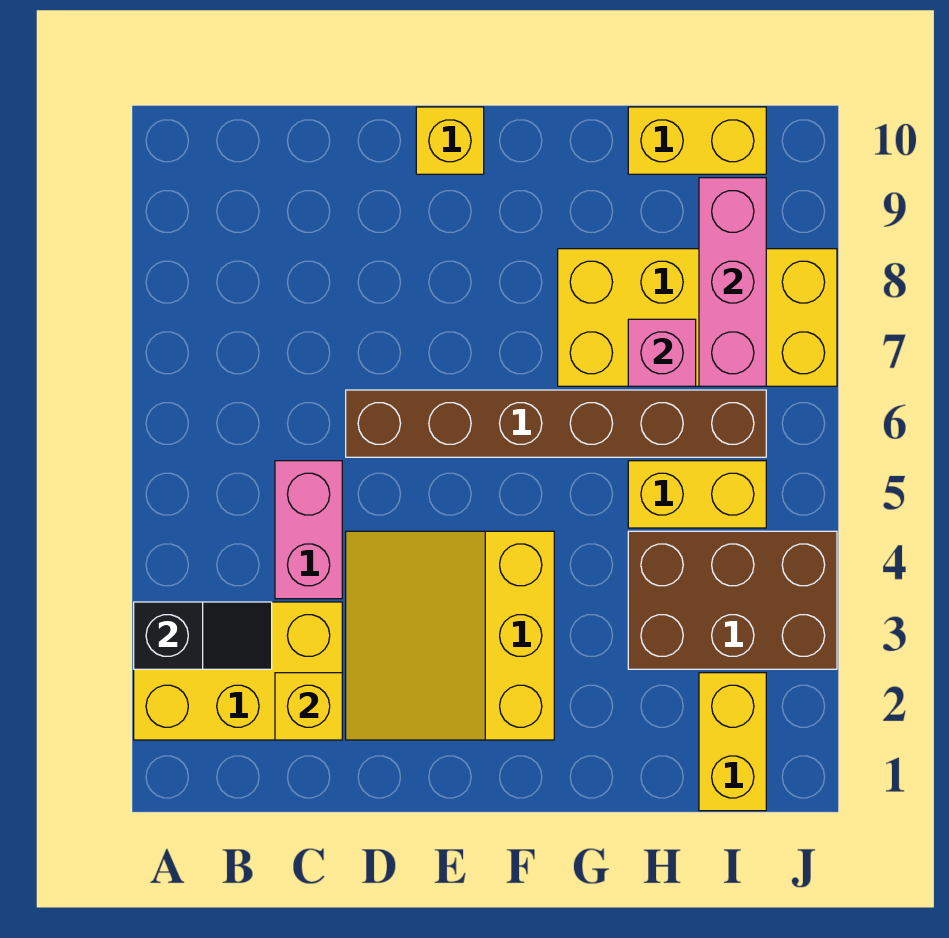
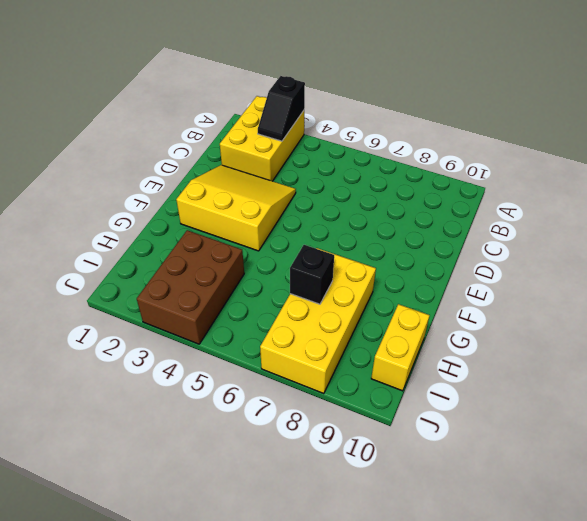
black brick H7 level 2 -> pink brick H7 level 2
none -> pink brick C4:C5 level 1
none -> brown brick D6:I6 level 1
none -> yellow brick E10 level 1

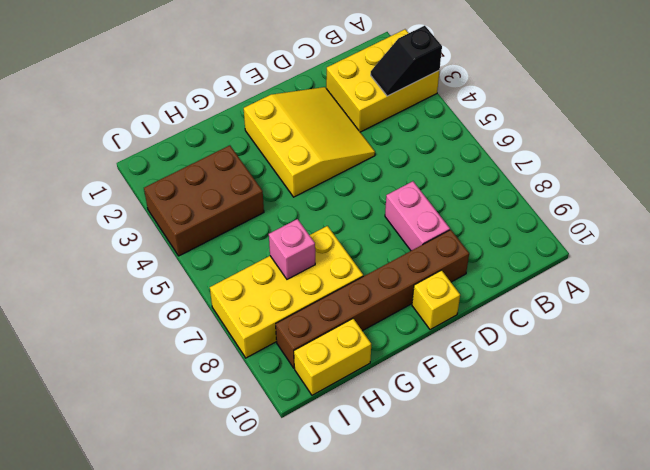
pink brick D7:D8 level 1 -> pink brick C4:C5 level 1
brown brick D9:I9 level 1 -> brown brick D6:I6 level 1
none -> yellow brick H5:I5 level 1
none -> yellow brick I1:I2 level 1
none -> yellow brick C2 level 2

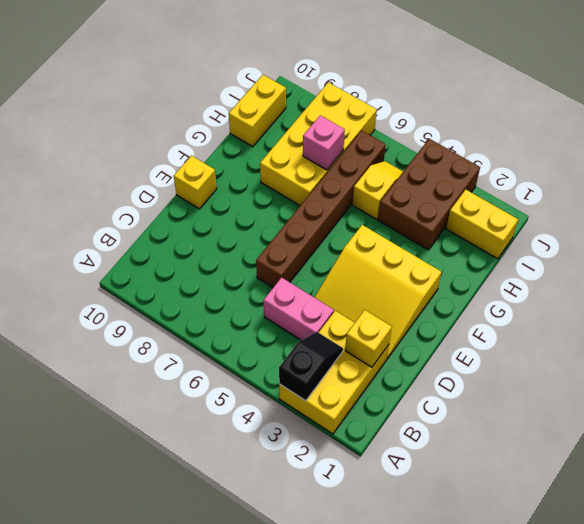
yellow slope H5:I5 level 1 top H -> yellow brick H5:I5 level 1
none -> pink brick I7:I9 level 2

